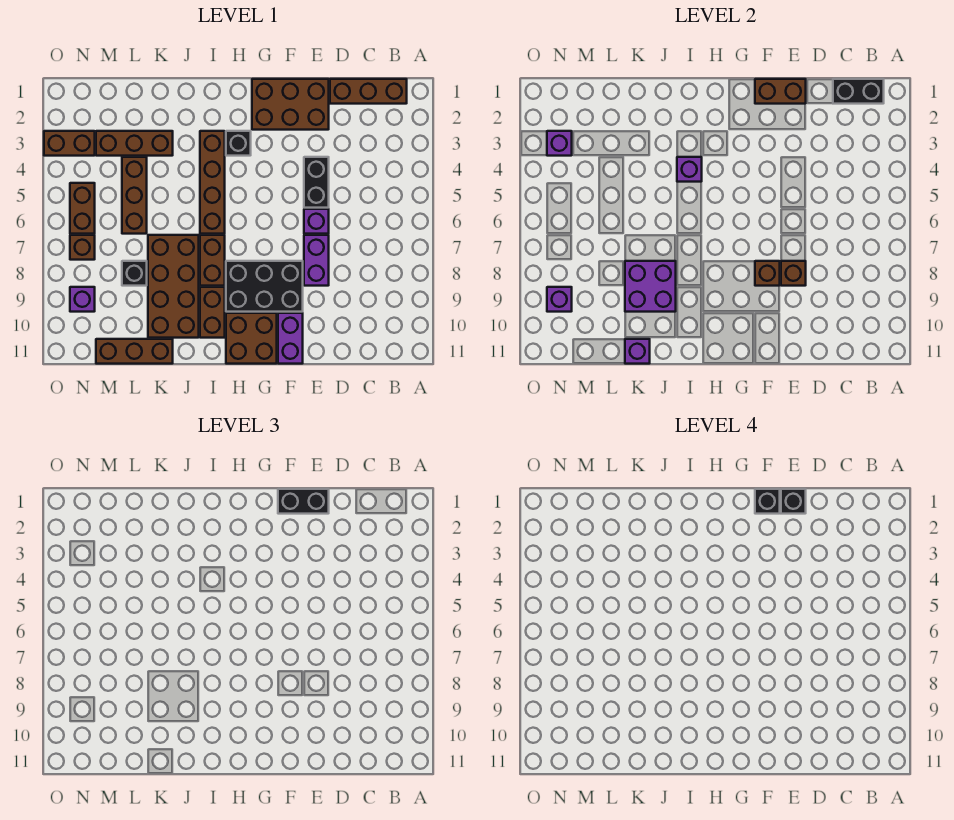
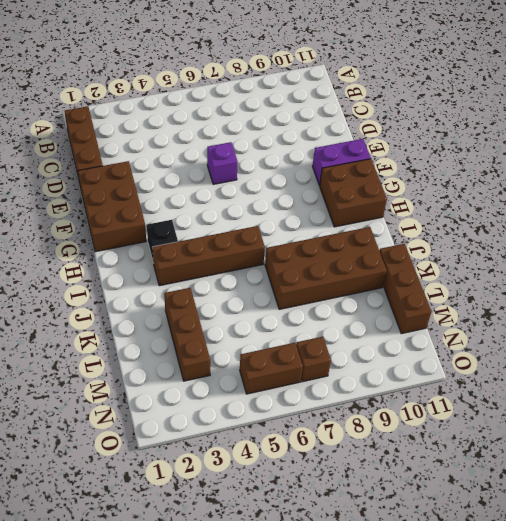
none -> black brick E4:E5 level 1
none -> purple brick E7:E8 level 1
none -> black brick F8:H9 level 1
none -> brown brick I7:I8 level 1

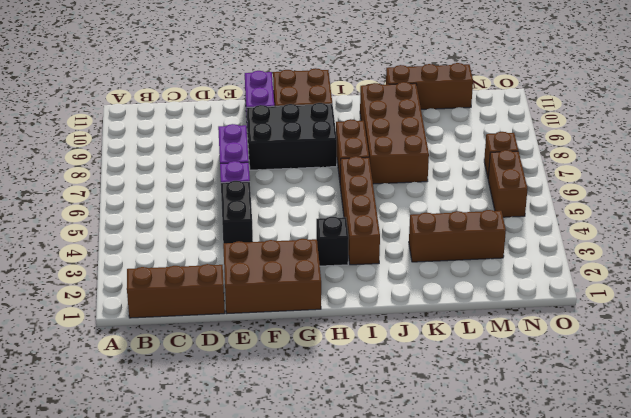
none -> brown brick I9:I10 level 1
none -> brown brick L4:L6 level 1
none -> black brick L8 level 1
none -> brown brick N3:O3 level 1

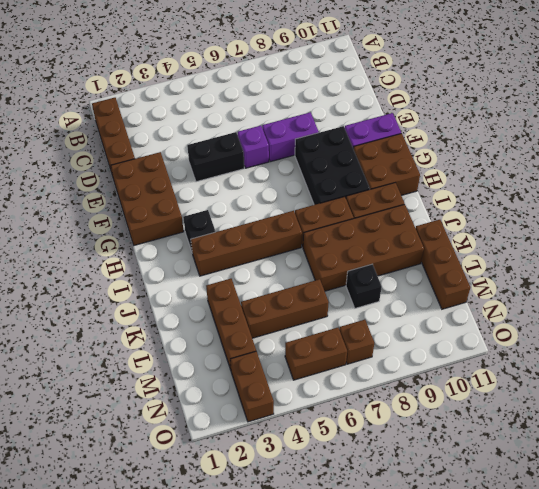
none -> purple brick N9 level 1
none -> black brick B1:C1 level 2
none -> brown brick E1:F1 level 2
none -> brown brick E8 level 2

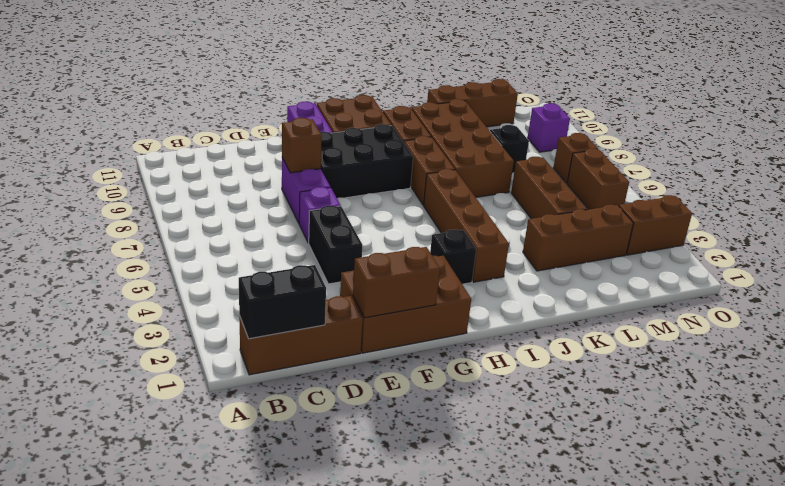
none -> brown brick F8 level 2
none -> purple brick I4 level 2
none -> purple brick J8:K9 level 2
none -> purple brick K11 level 2

